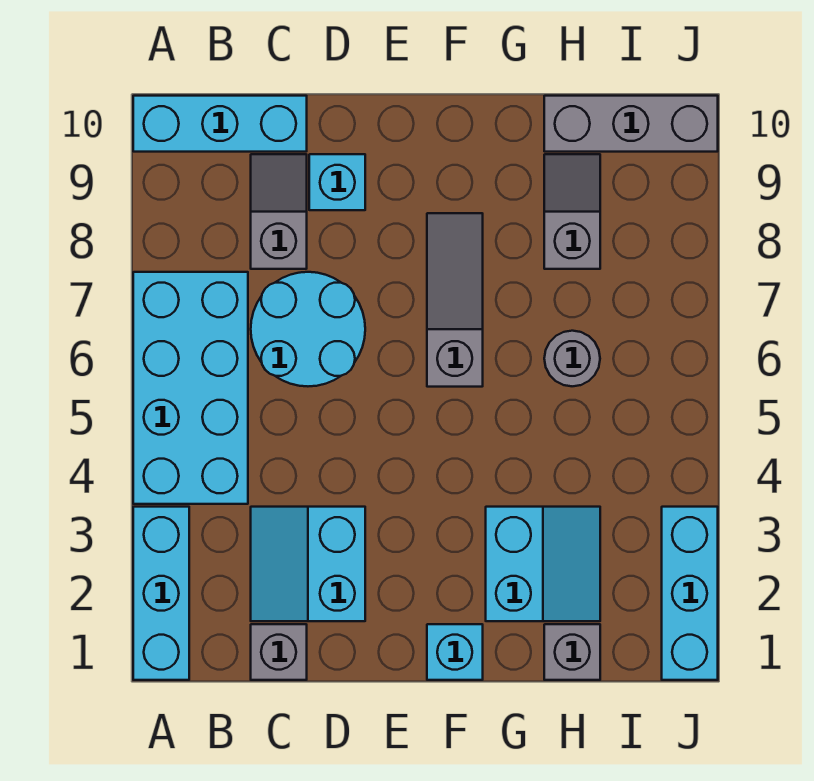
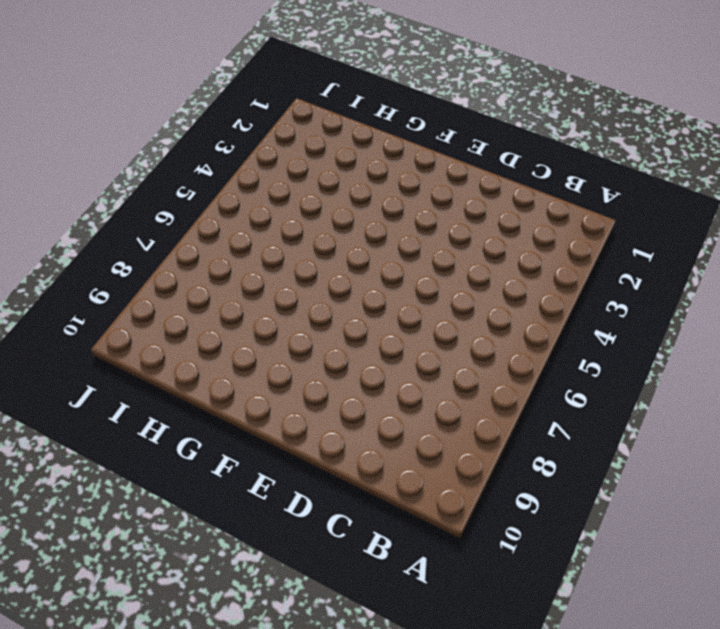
none -> cyan brick A1:A3 level 1
none -> cyan brick A4:B7 level 1
none -> cyan brick A10:C10 level 1

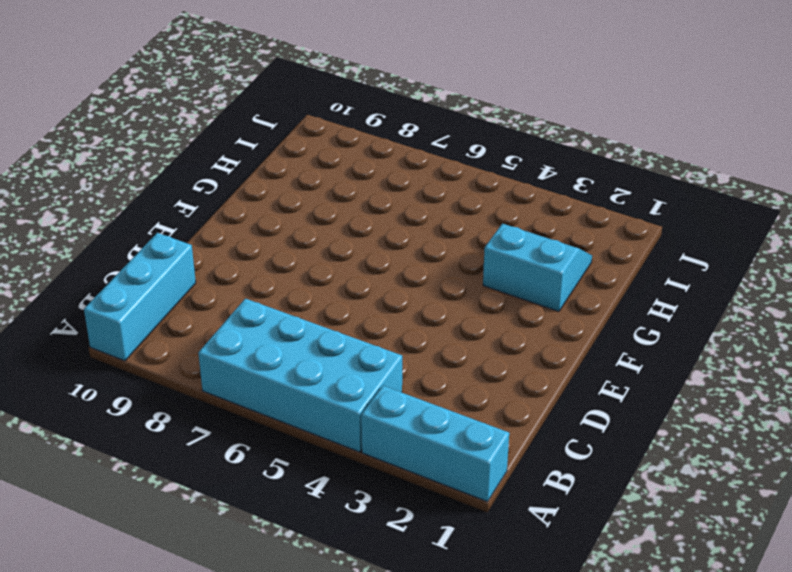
none -> grey brick C1 level 1
none -> cyan slope C2:D3 level 1 top D
none -> cyan round brick C6:D7 level 1

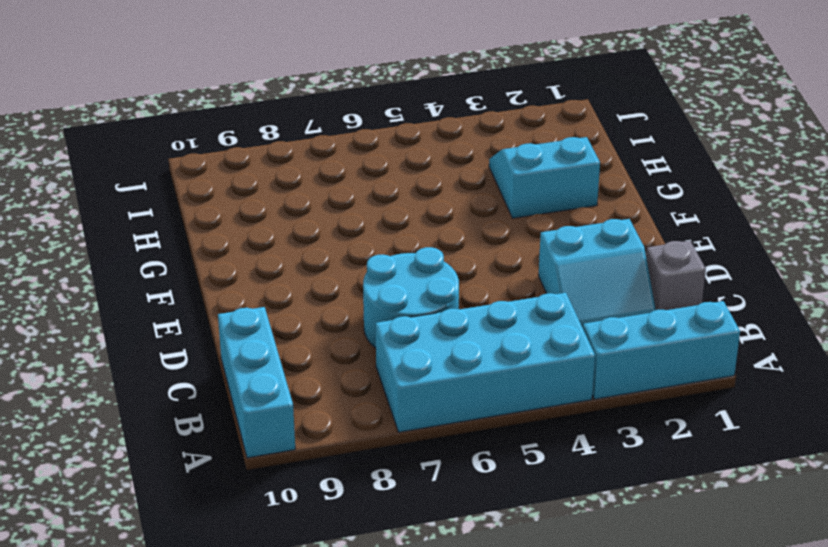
none -> grey slope C8:C9 level 1 top 8
none -> cyan brick D9 level 1
none -> cyan brick F1 level 1

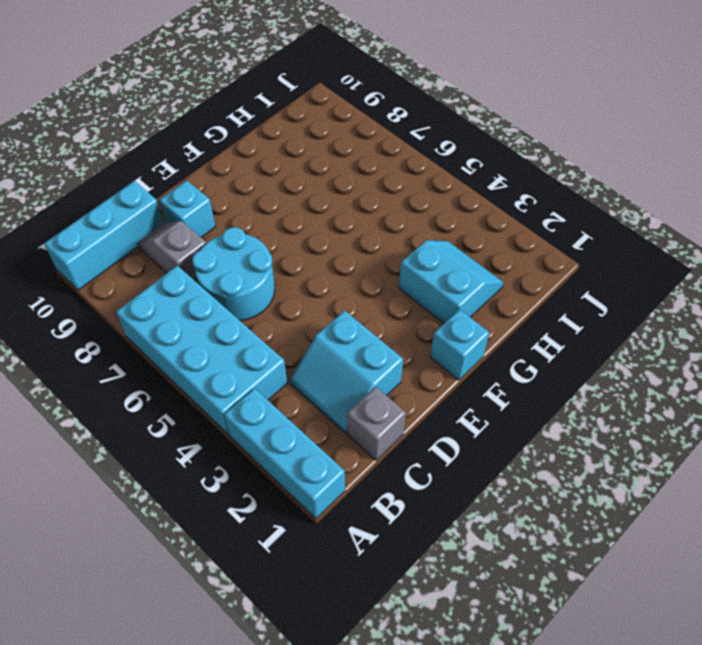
none -> grey slope F6:F8 level 1 top 6
none -> grey brick H1 level 1
none -> grey round brick H6 level 1

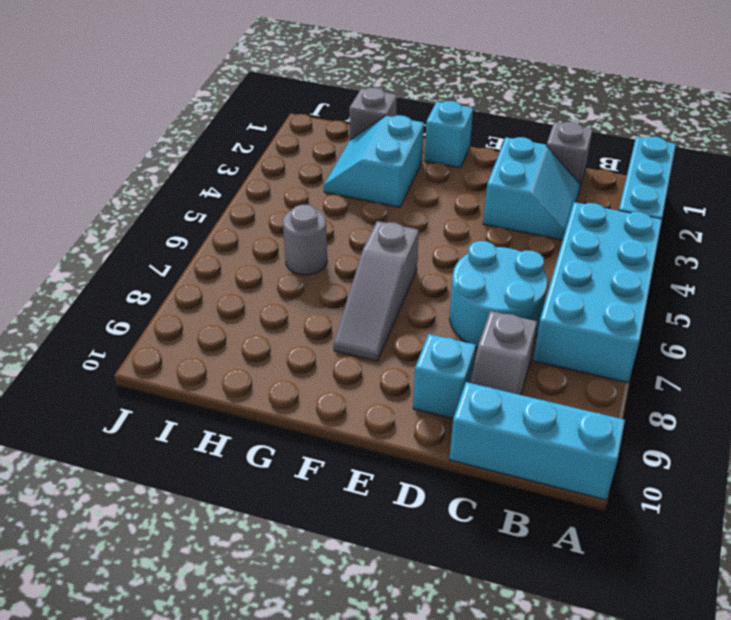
none -> grey slope H8:H9 level 1 top 8
none -> grey brick H10:J10 level 1
none -> cyan brick J1:J3 level 1

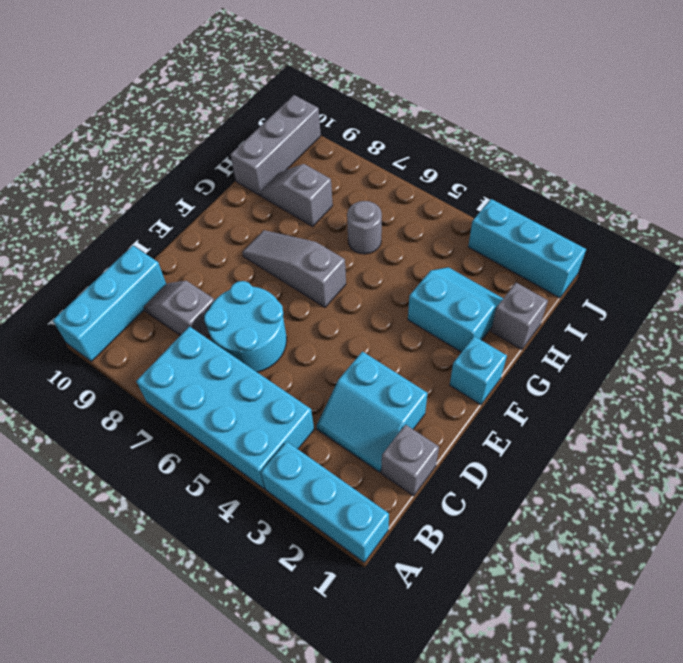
none -> cyan brick D9 level 1

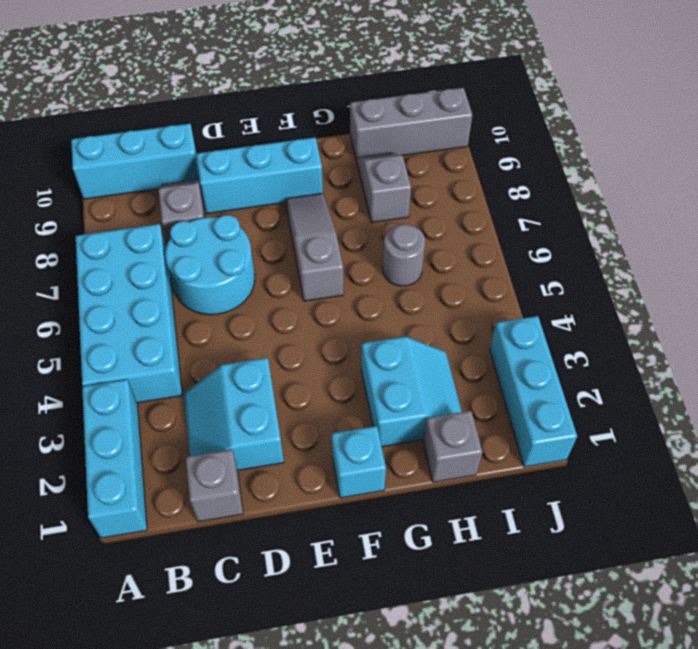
cyan brick D9:F9 level 1 -> cyan brick D9 level 1

